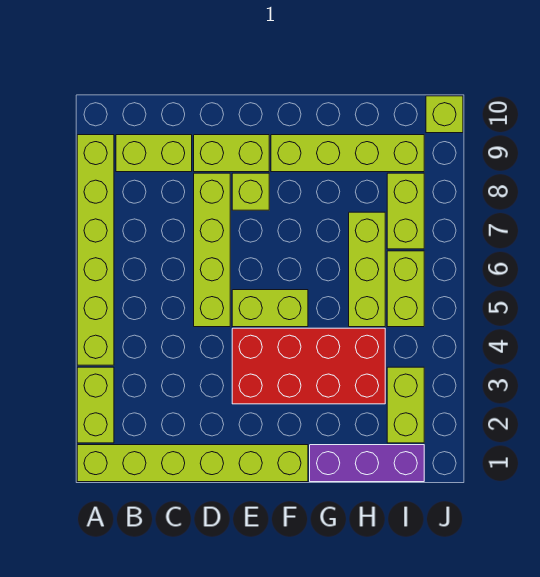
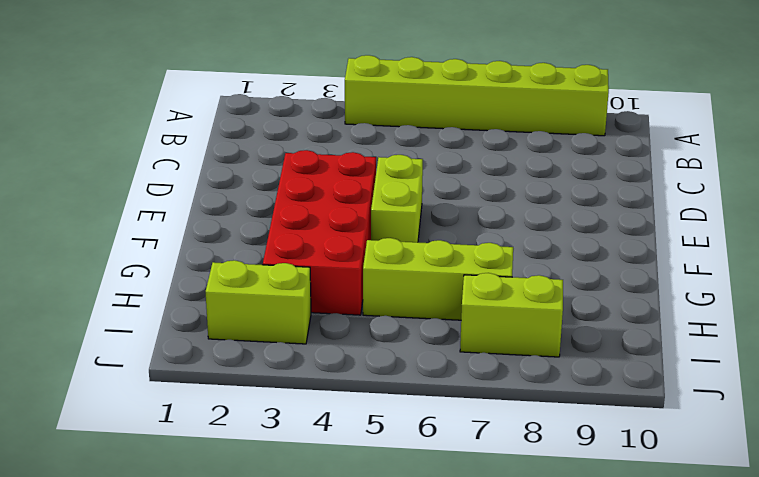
none -> lime brick A1:F1 level 1
none -> lime brick A2:A3 level 1
none -> lime brick B9:C9 level 1

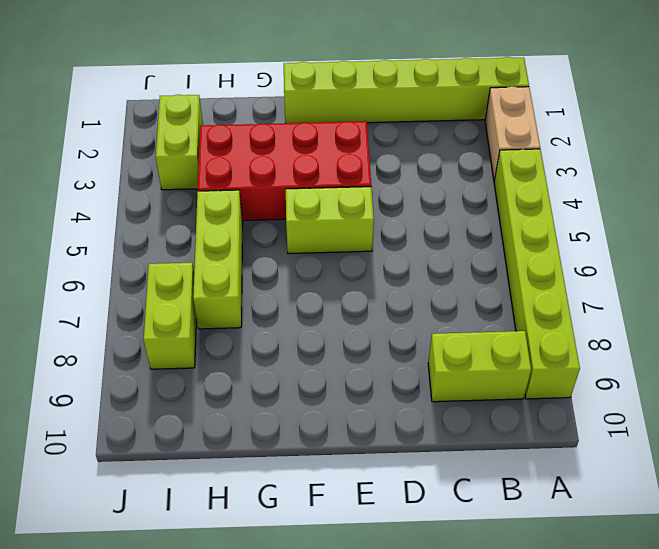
tan brick A2:A3 level 1 -> lime brick A2:A3 level 1
none -> lime brick D5:D8 level 1
none -> lime brick D9:E9 level 1
none -> lime brick E8 level 1

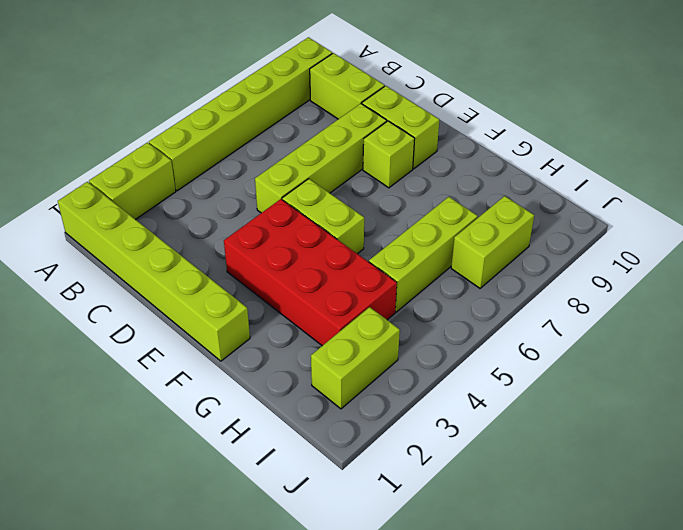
none -> lime brick F9:I9 level 1
none -> purple brick G1:I1 level 1
none -> lime brick I5:I6 level 1

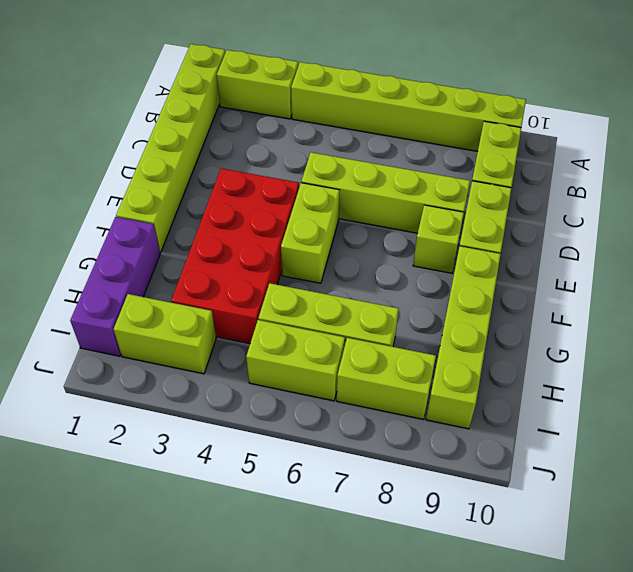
none -> lime brick J10 level 1

